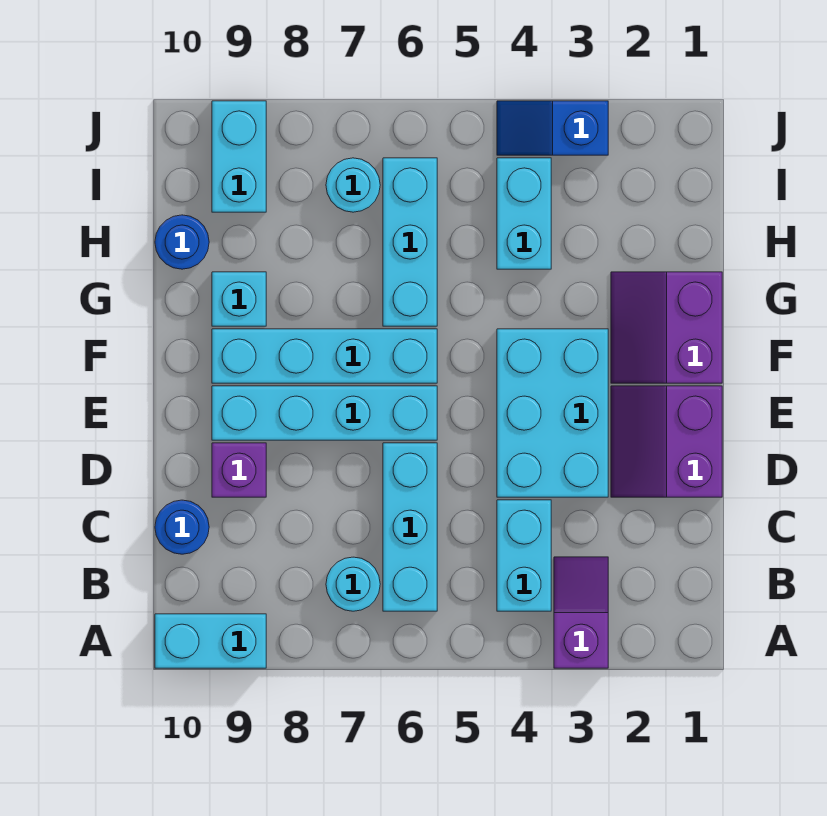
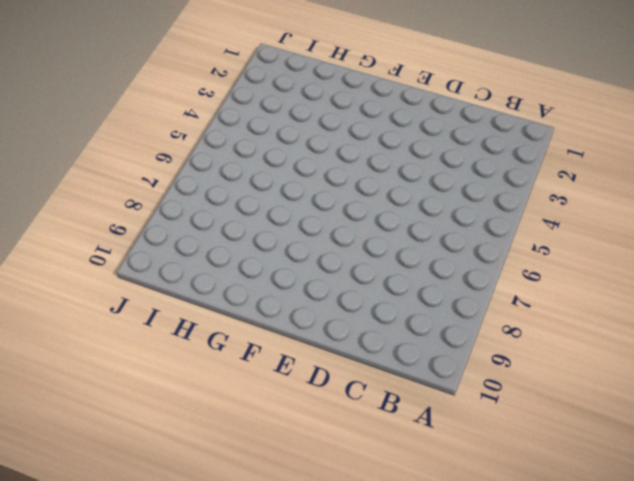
none -> purple slope A3:B3 level 1 top A
none -> cyan brick A9:A10 level 1
none -> cyan brick B4:C4 level 1

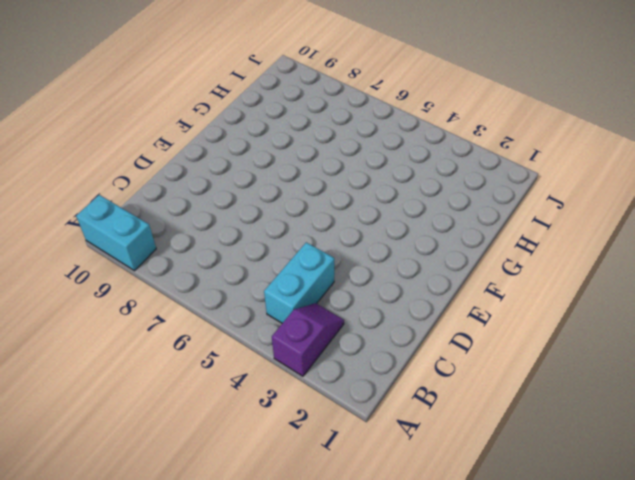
none -> cyan brick B6:D6 level 1
none -> cyan round brick B7 level 1
none -> blue round brick C10 level 1

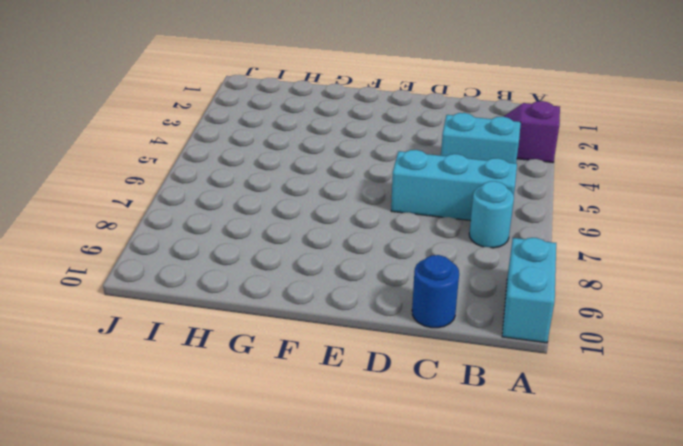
none -> purple slope D1:E2 level 1 top 1
none -> cyan brick D3:F4 level 1
none -> purple brick D9 level 1

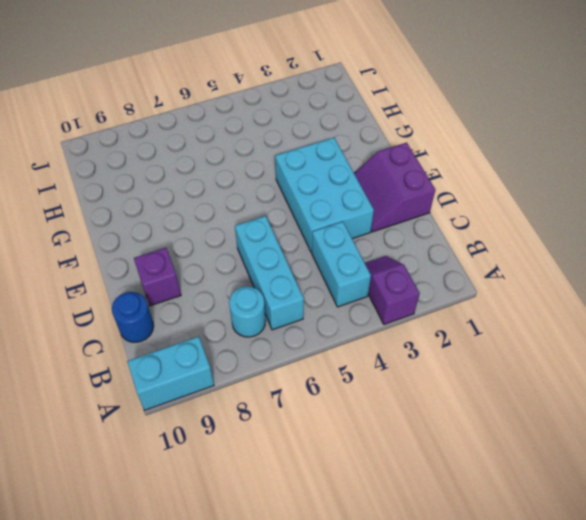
none -> cyan brick E6:E9 level 1
none -> purple slope F1:G2 level 1 top 1
none -> cyan brick F6:F9 level 1

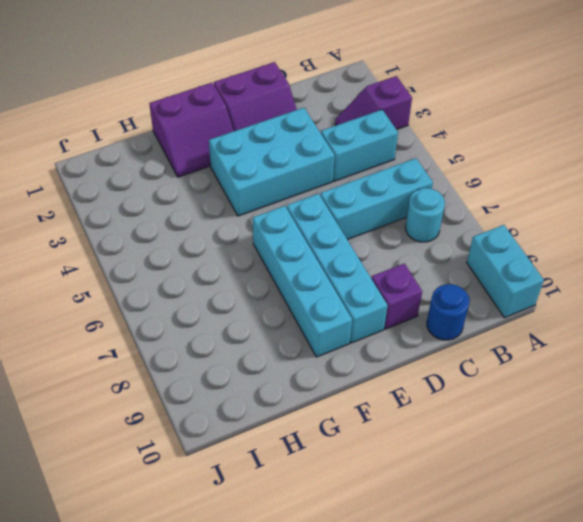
none -> cyan brick G6:I6 level 1
none -> cyan brick G9 level 1
none -> cyan brick H4:I4 level 1

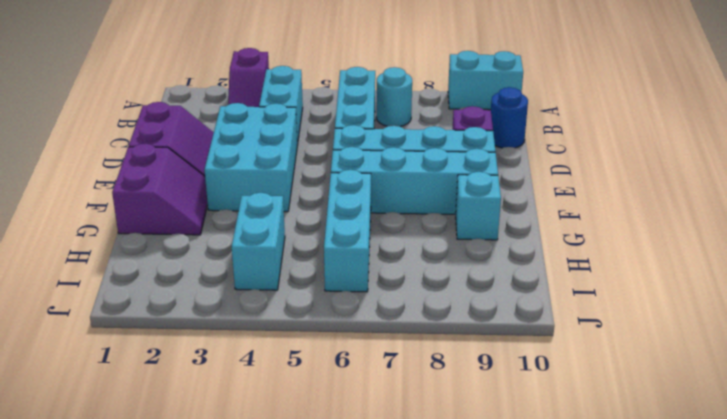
none -> blue round brick H10 level 1
none -> cyan round brick I7 level 1
none -> cyan brick I9:J9 level 1

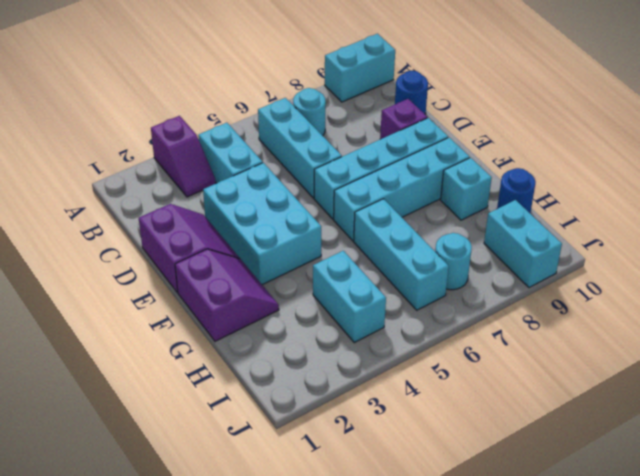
none -> blue slope J3:J4 level 1 top 3

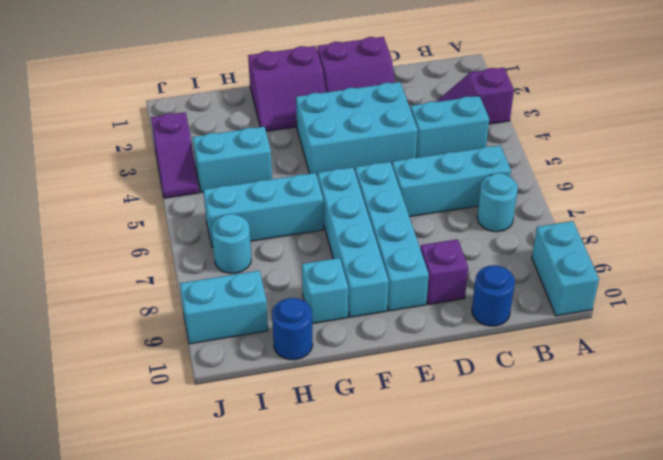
purple slope J3:J4 level 1 top 3 -> blue slope J3:J4 level 1 top 3

